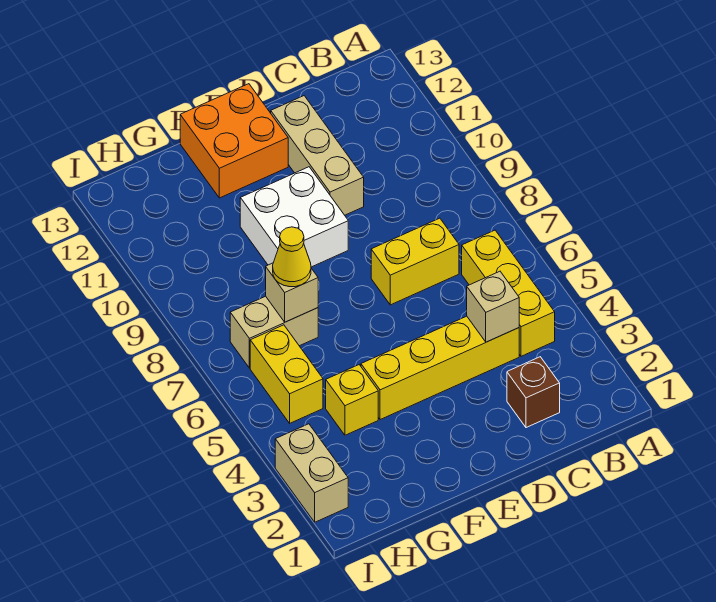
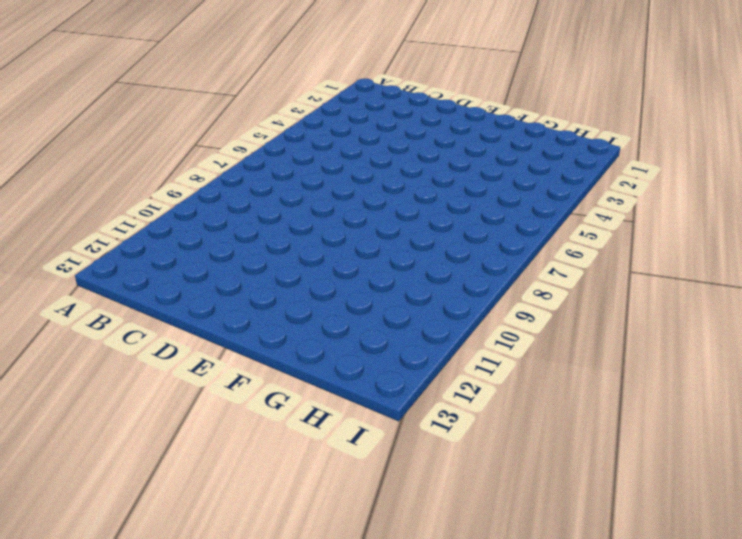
none -> yellow brick B4:B6 level 1
none -> brown brick C2 level 1
none -> yellow brick C4:F4 level 1

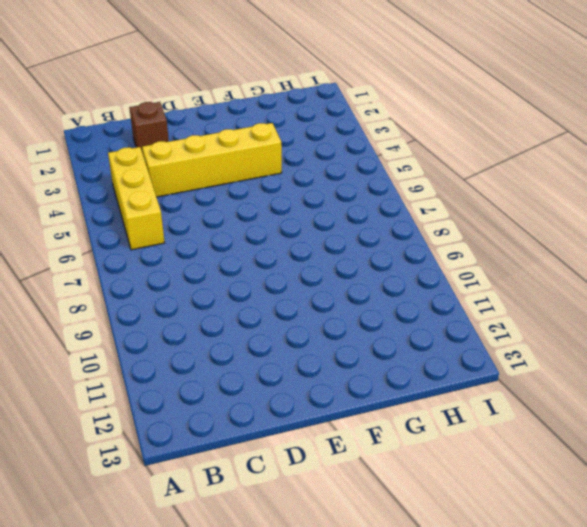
none -> yellow brick C7:D7 level 1
none -> tan brick D10:D12 level 1
none -> white brick E9:F10 level 1

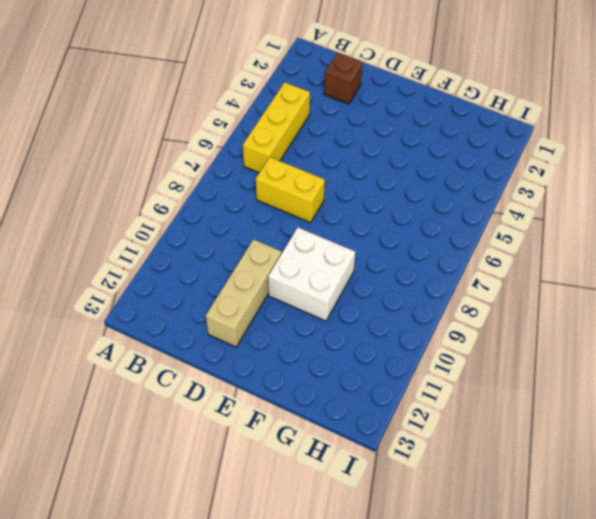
none -> yellow brick C4:F4 level 1
none -> orange brick E12:F13 level 1
none -> yellow brick G4 level 1

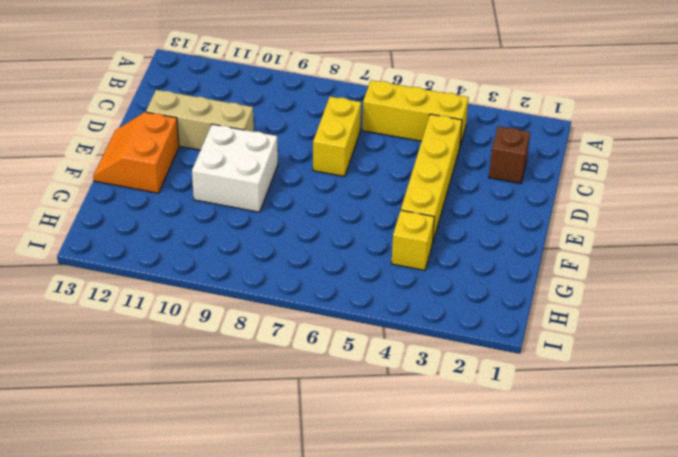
orange slope E12:F13 level 1 top 12 -> orange brick E12:F13 level 1
none -> tan brick G7:H7 level 1
none -> yellow brick H5:H6 level 1
none -> tan brick I2:I3 level 1

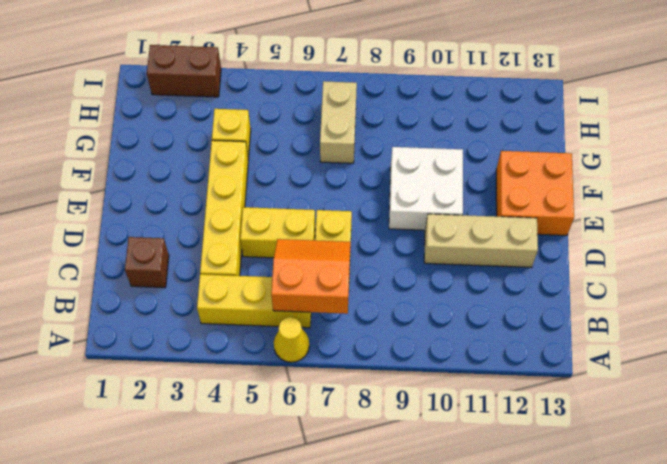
yellow cone A6 level 1 -> yellow cone G7 level 3
orange slope B6:C7 level 2 top B -> none
yellow brick D5:D6 level 1 -> yellow brick H5:H6 level 1
brown brick I2:I3 level 1 -> tan brick I2:I3 level 1
none -> tan brick C4 level 2
none -> tan brick G7 level 2

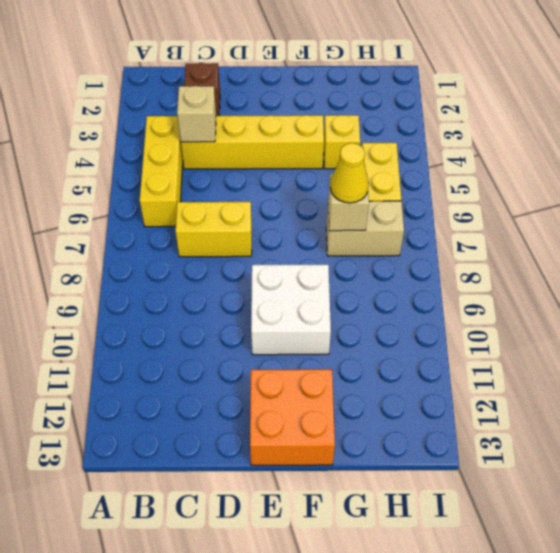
none -> tan brick D10:D12 level 1
none -> tan brick I2:I3 level 1

